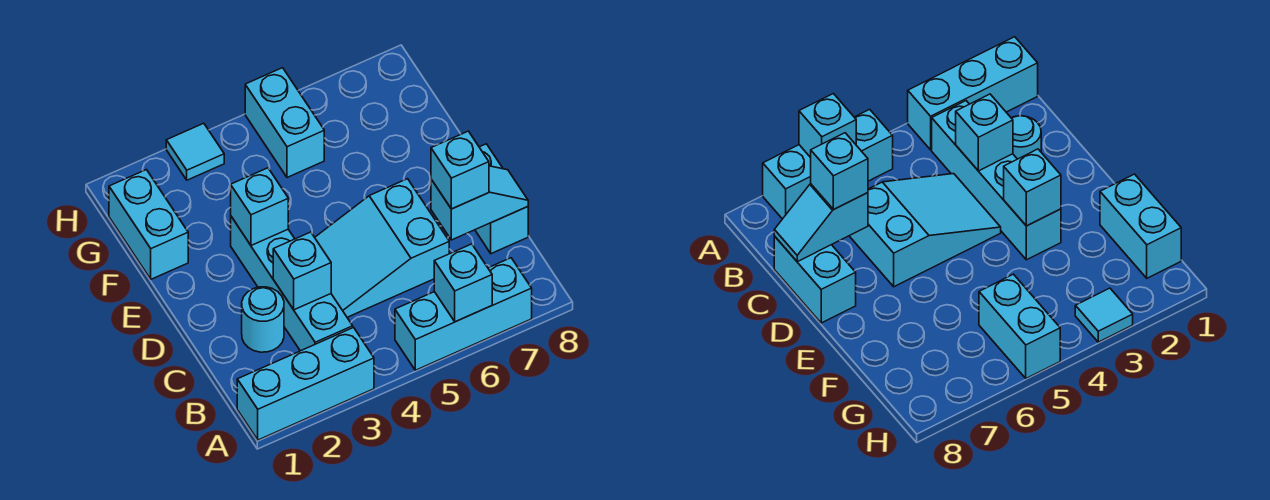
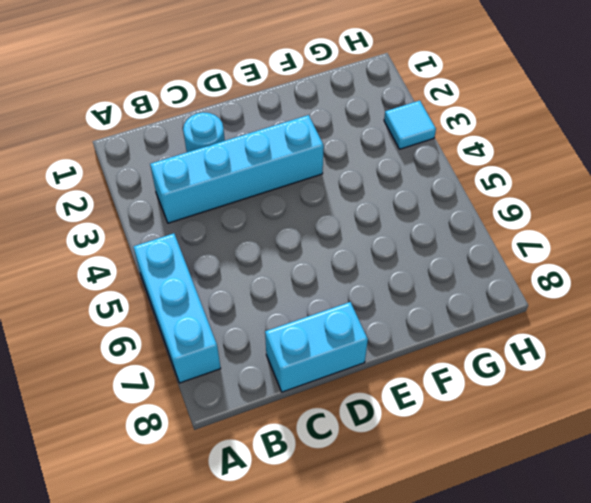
none -> cyan brick A1:A3 level 1
none -> cyan slope C4:D6 level 1 top 6
none -> cyan brick F1:G1 level 1

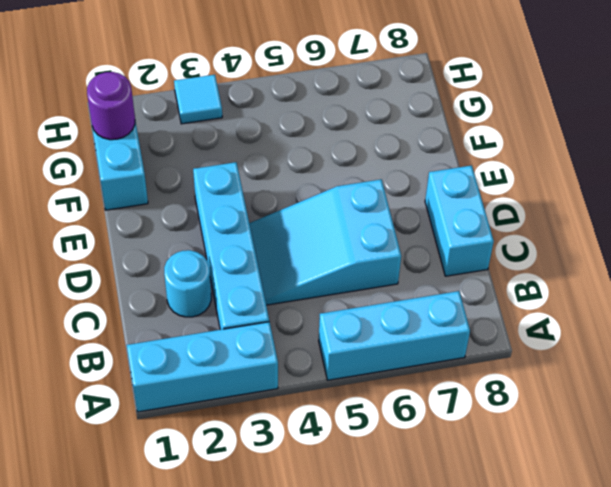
purple round brick G1 level 2 -> none
none -> cyan brick G5:H5 level 1
none -> cyan brick A6 level 2
none -> cyan brick C3 level 2

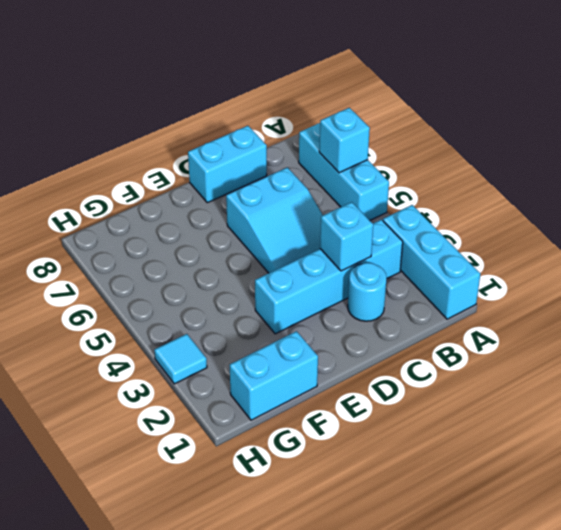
none -> cyan brick G5:H5 level 1
none -> cyan slope C7:C8 level 2 top 7
none -> cyan brick E3 level 2

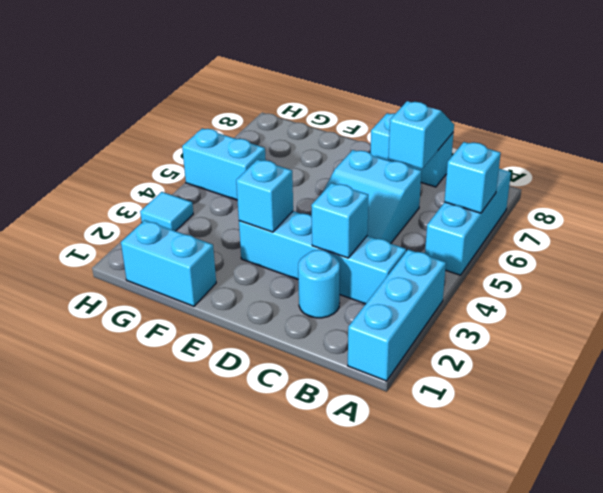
none -> cyan brick C7 level 3

